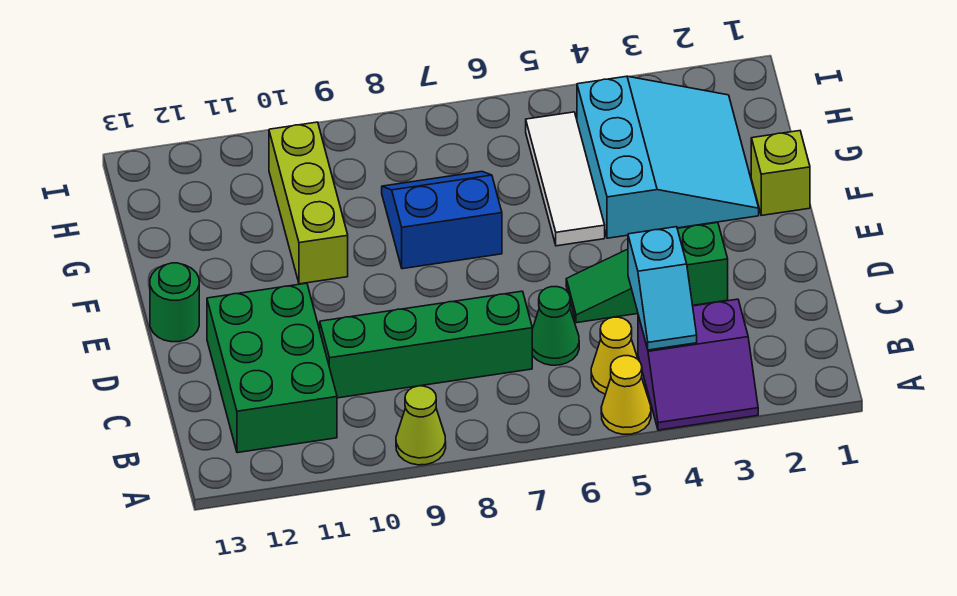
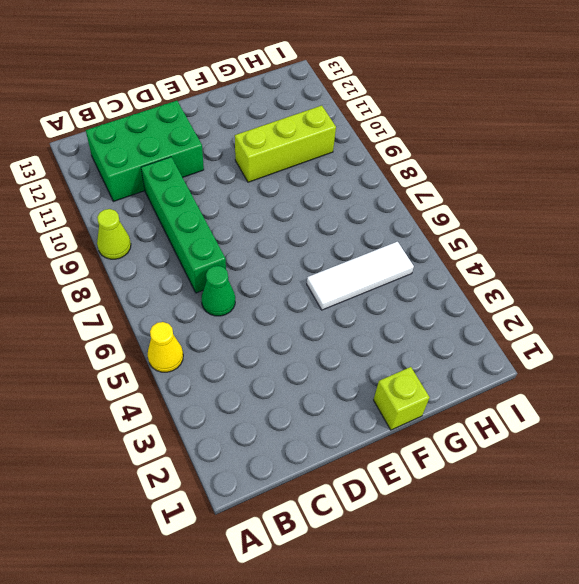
none -> purple slope A3:B4 level 1 top B
none -> yellow cone B5 level 1
none -> green slope D3:D5 level 1 top 3

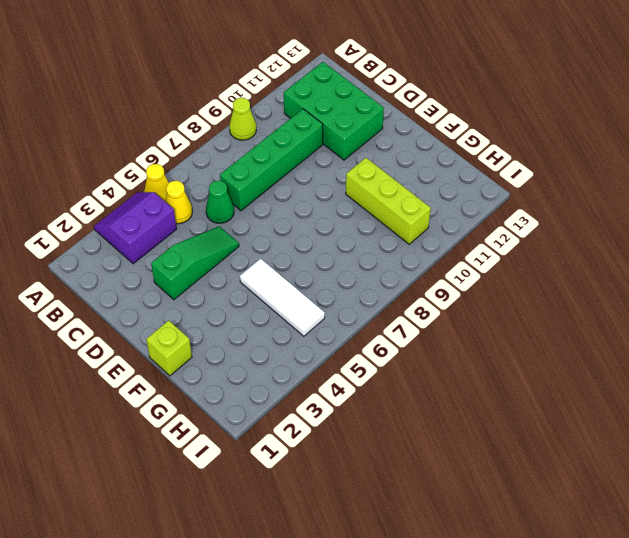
none -> green round brick E13 level 1
none -> cyan slope F2:H4 level 1 top 4
none -> blue slope F7:G8 level 1 top F

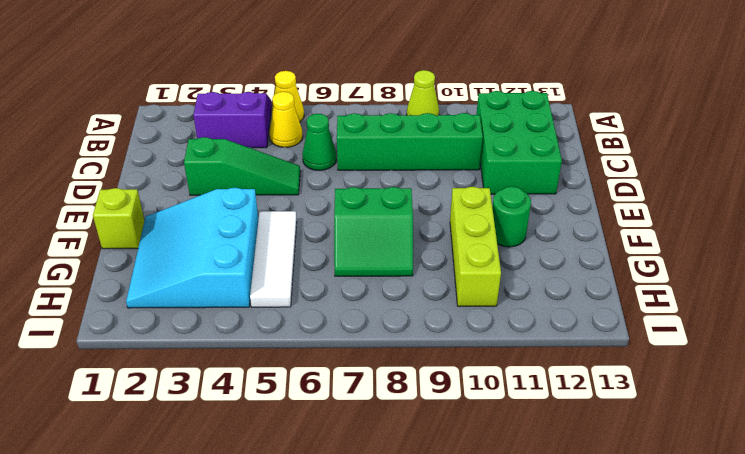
green slope F7:G8 level 1 top F -> blue slope F7:G8 level 1 top F
green round brick F11 level 1 -> green round brick E13 level 1
none -> cyan slope B4:C4 level 2 top C

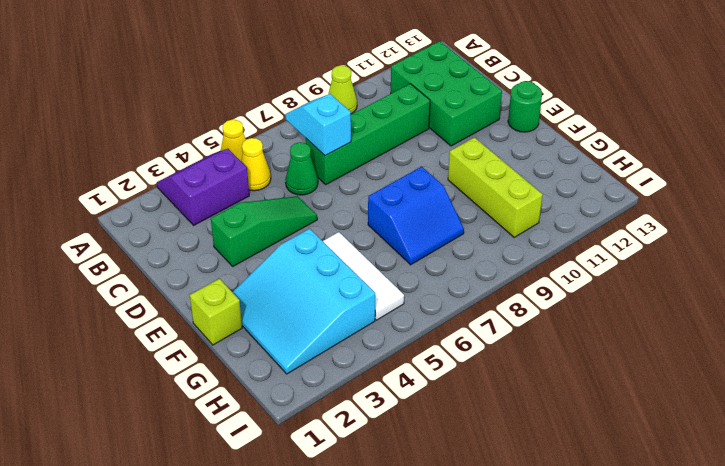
cyan slope B7:C7 level 2 top C -> cyan slope B4:C4 level 2 top C

